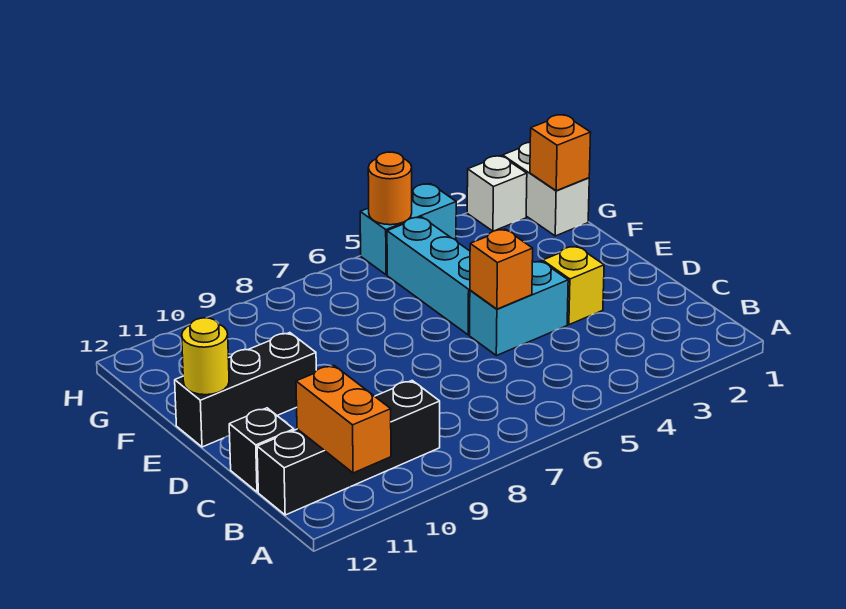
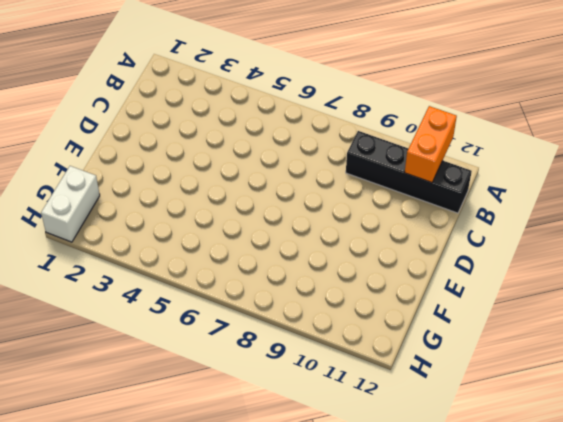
none -> black brick C12 level 1
none -> yellow brick D3 level 1
none -> cyan brick D4:D5 level 1

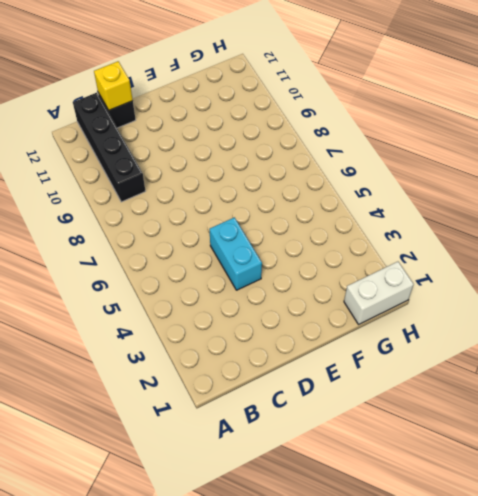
yellow brick C12 level 2 -> yellow brick D3 level 1
none -> cyan brick E5:G5 level 1
none -> black brick E10:E12 level 1
none -> white brick H2 level 1

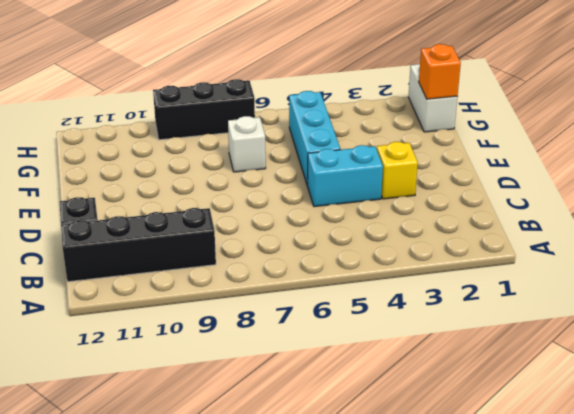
white brick F7 level 1 -> white brick H2 level 1
black brick H7:H9 level 1 -> black brick E10:E12 level 1
none -> cyan brick H4:H5 level 1
none -> orange brick A11:B11 level 2
none -> orange brick D5 level 2

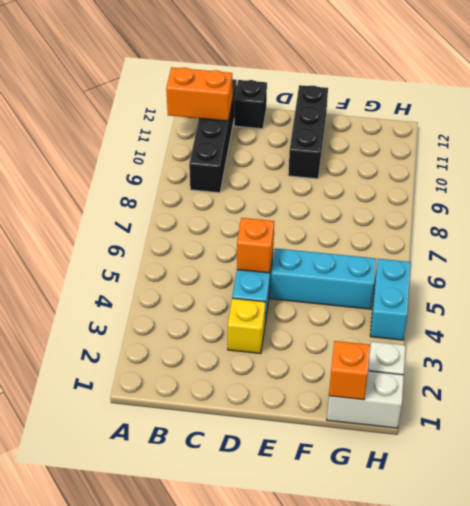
none -> yellow round brick E12 level 2
none -> orange round brick H5 level 2

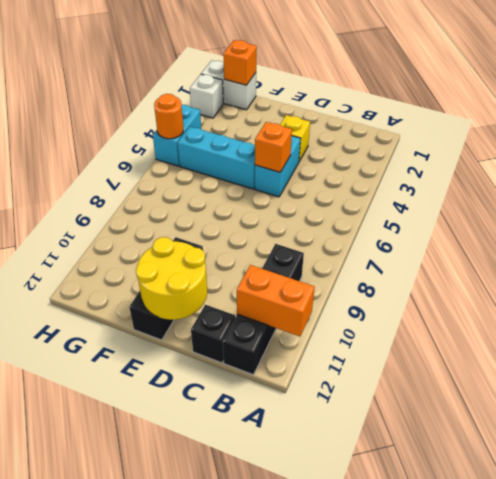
yellow round brick D11:E12 level 2 -> yellow round brick E12 level 2

